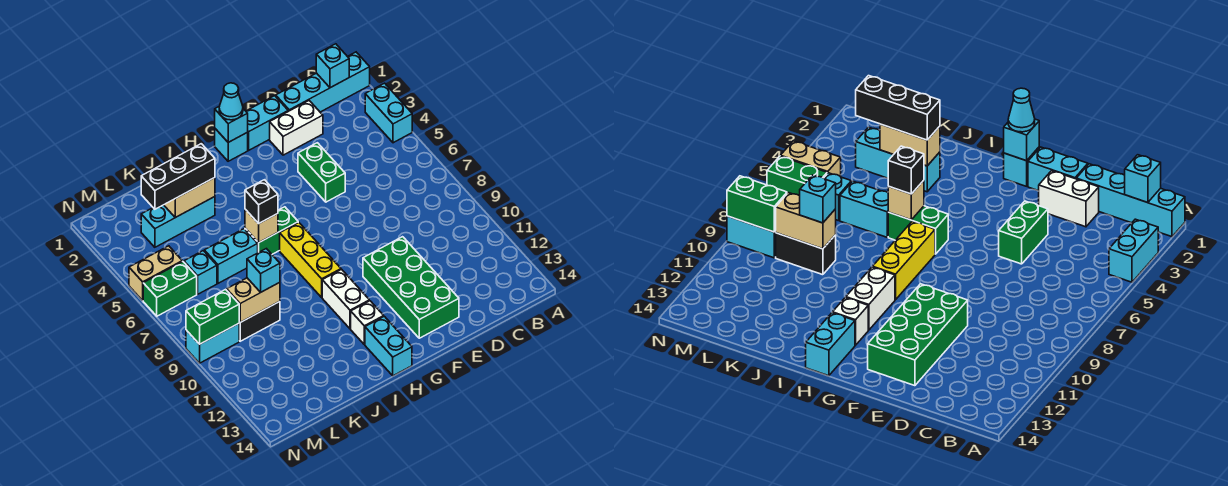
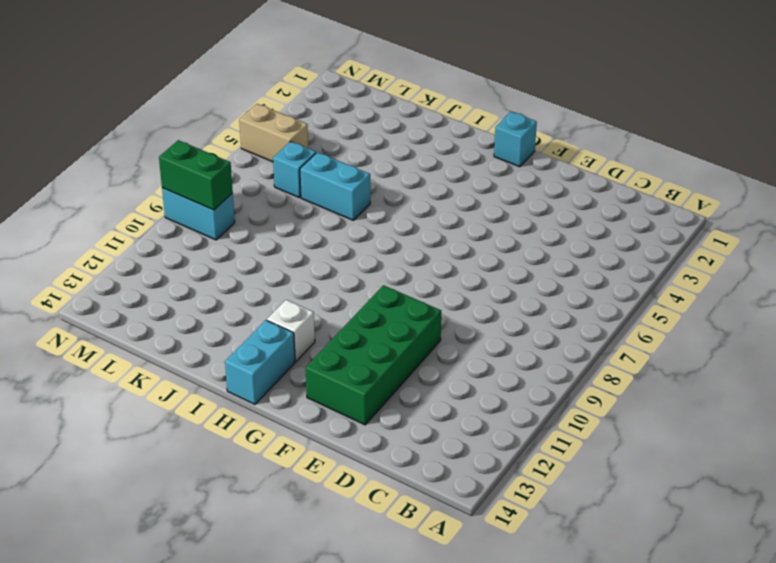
none -> cyan brick A1:D1 level 1
none -> cyan brick A3:A4 level 1
none -> white brick D2:E2 level 1

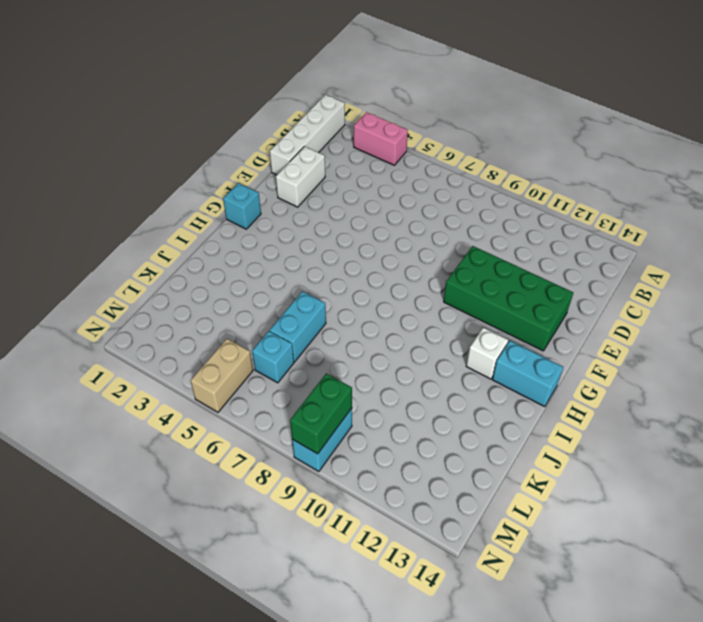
white brick A1:D1 level 1 -> cyan brick A1:D1 level 1
pink brick A3:A4 level 1 -> cyan brick A3:A4 level 1
none -> cyan brick E1:F1 level 1
none -> green brick E4:E5 level 1
none -> green brick H6:I6 level 1

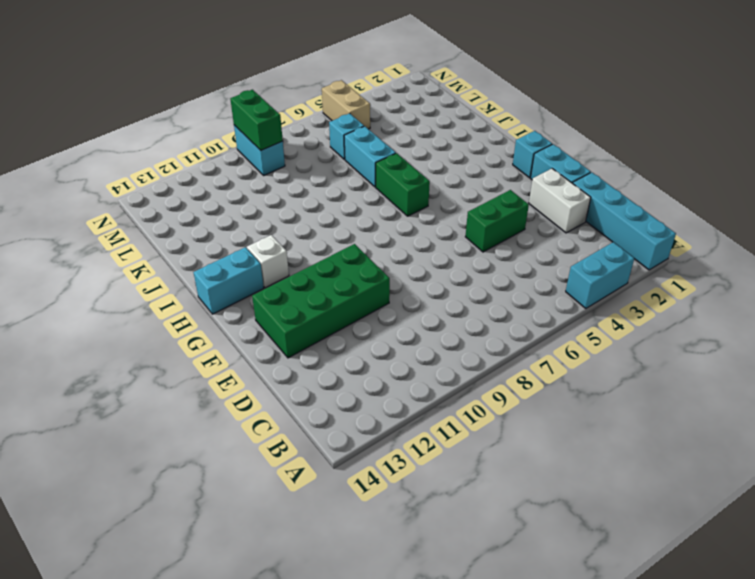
none -> yellow brick H7:H9 level 1
none -> white brick H10:H11 level 1
none -> cyan brick J3:L3 level 1

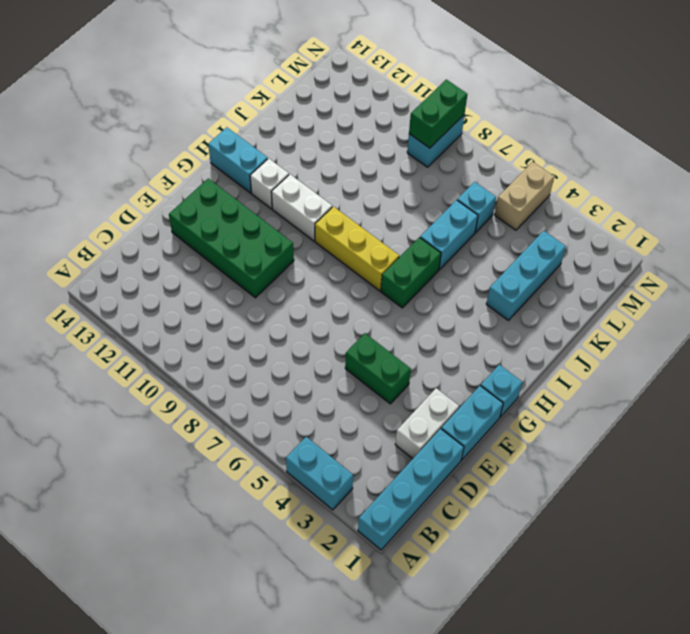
none -> black brick K9:L9 level 1
none -> green brick M6:N6 level 1
none -> cyan brick B1 level 2

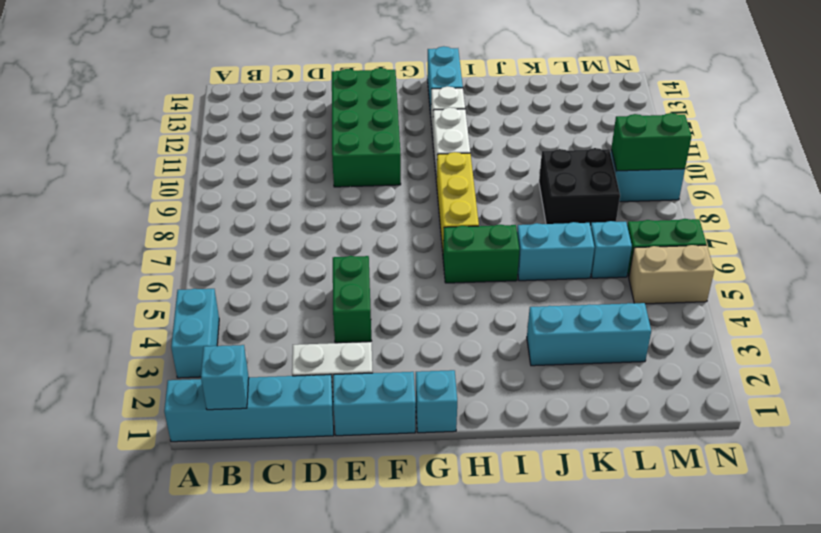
black brick K8:L9 level 1 -> black brick K9:L9 level 1
none -> cyan brick G1 level 2
none -> tan brick I6 level 2
none -> tan brick J3:K3 level 2

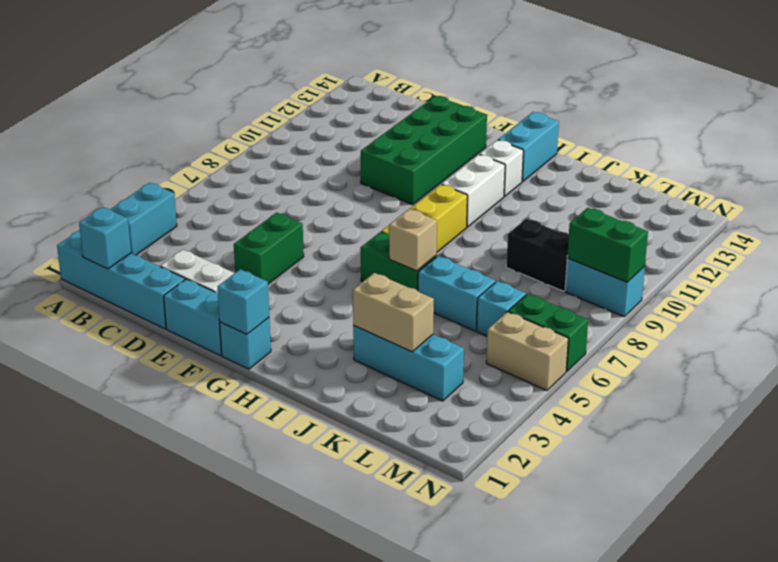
none -> tan brick K9:L9 level 2
none -> cyan cone G1 level 3
none -> black brick I6 level 3

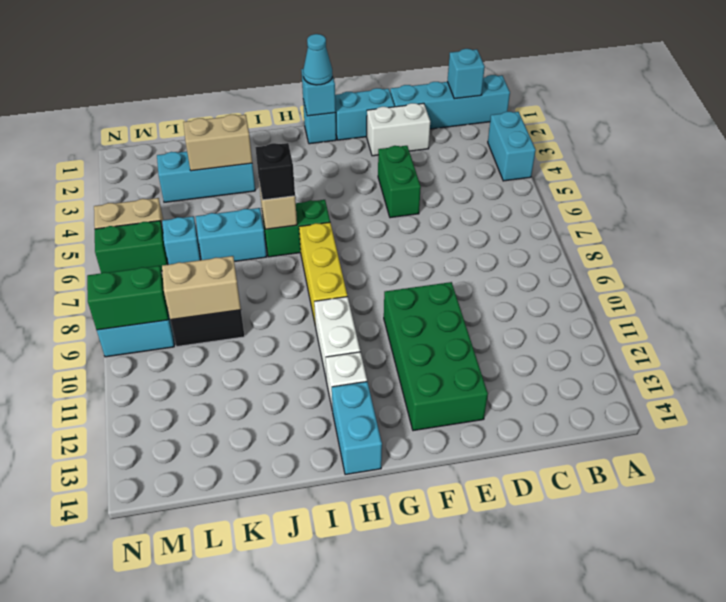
none -> black brick J3:L3 level 3
none -> cyan brick K9 level 3

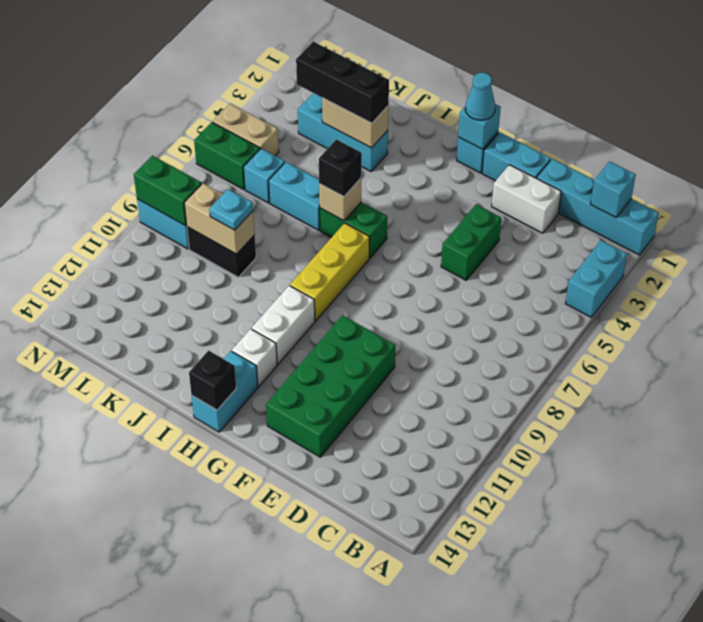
black brick H14 level 2 -> none
cyan plate K9 level 3 -> cyan brick K9 level 3

